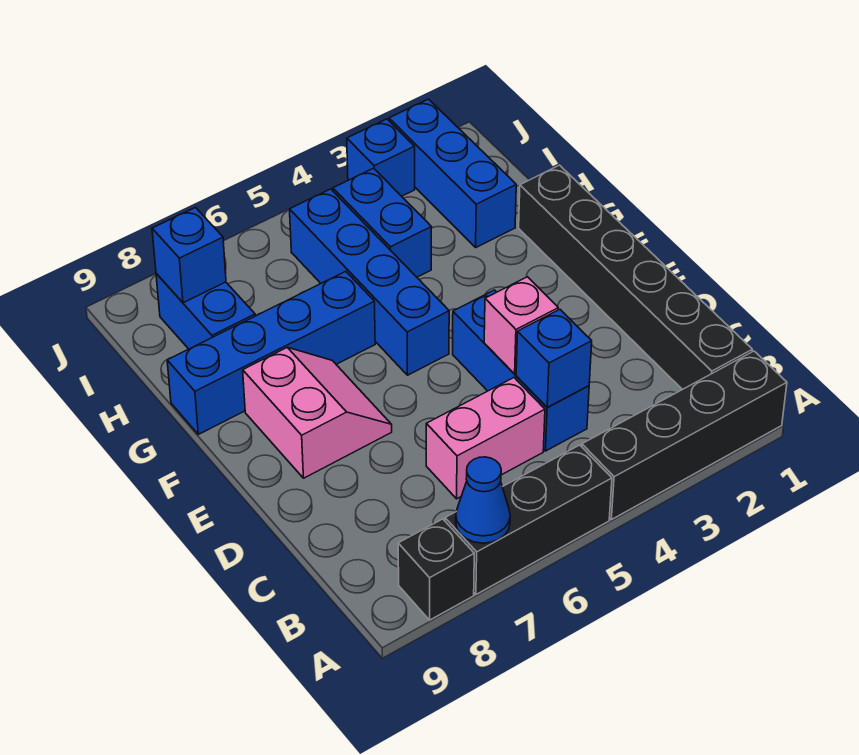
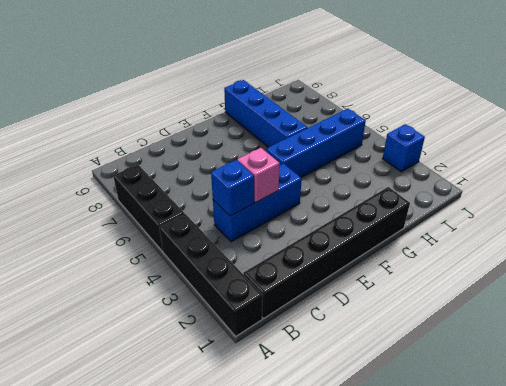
none -> black brick A8 level 1
none -> pink brick C5:C6 level 1
none -> pink slope E7:F8 level 1 top 8

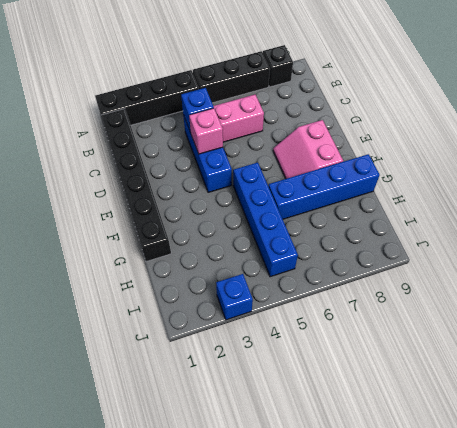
none -> blue brick H2:J2 level 1
none -> blue brick H4:I4 level 1
none -> blue brick H8:I8 level 1

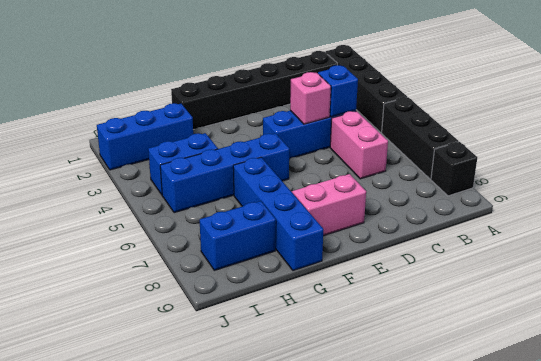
none -> blue brick J3 level 1
none -> blue cone A7 level 2
none -> blue brick I8 level 2

